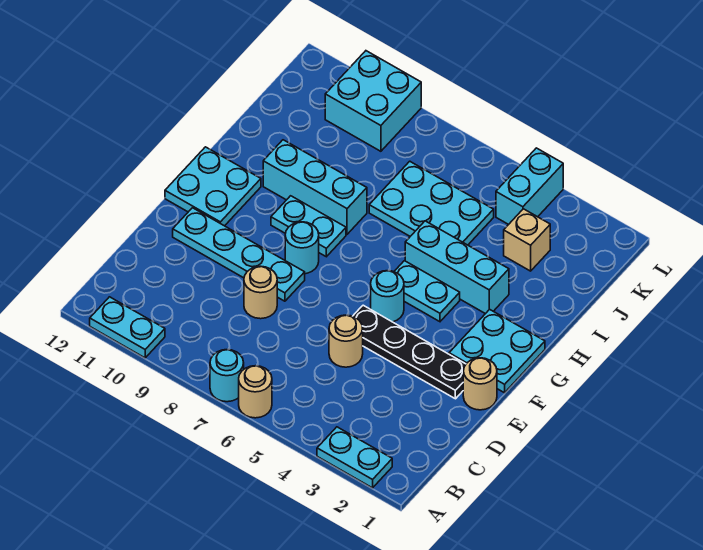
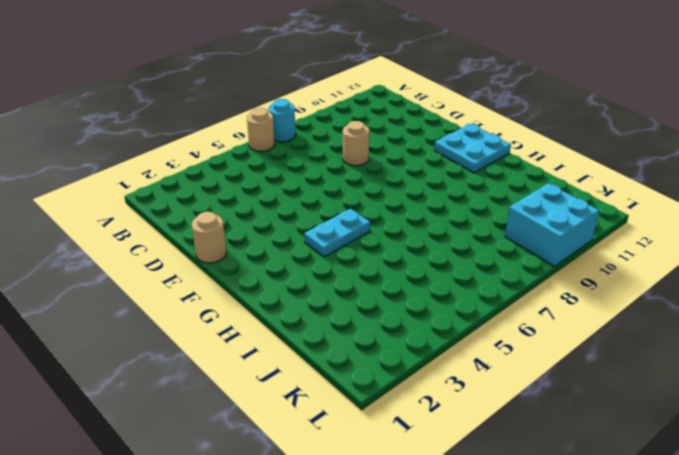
none -> cyan plate A2:A3 level 1
none -> cyan plate A10:A11 level 1
none -> tan round brick D5 level 1

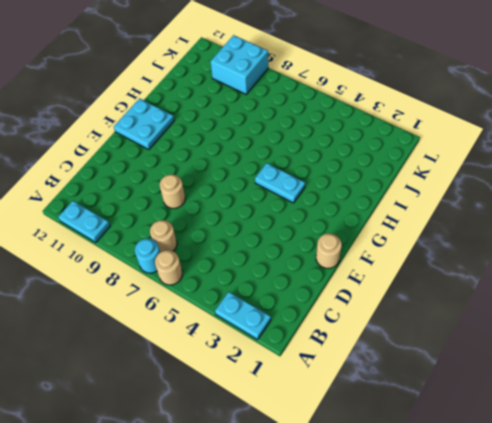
tan round brick B7 level 1 -> tan round brick D5 level 1
none -> black plate E2:E5 level 1
none -> cyan plate E8:E11 level 1
none -> cyan plate F1:G2 level 1

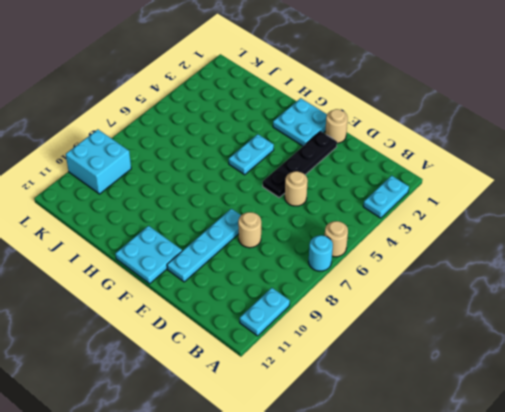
none -> cyan round brick F5 level 1
none -> cyan round brick F8 level 1
none -> cyan plate G8:G9 level 1

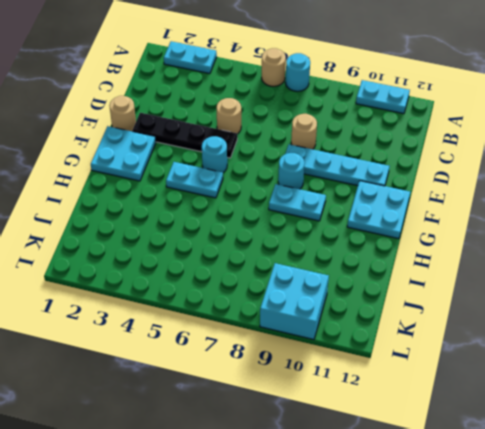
none -> cyan brick H3:H5 level 1
none -> cyan brick H8:H10 level 1
none -> cyan plate I5:J7 level 1

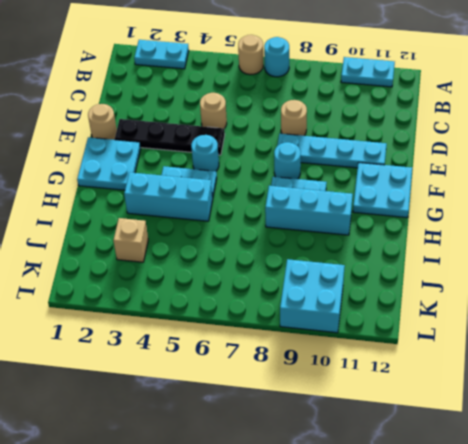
none -> cyan plate I5:J7 level 1
none -> cyan brick K4:L4 level 1

